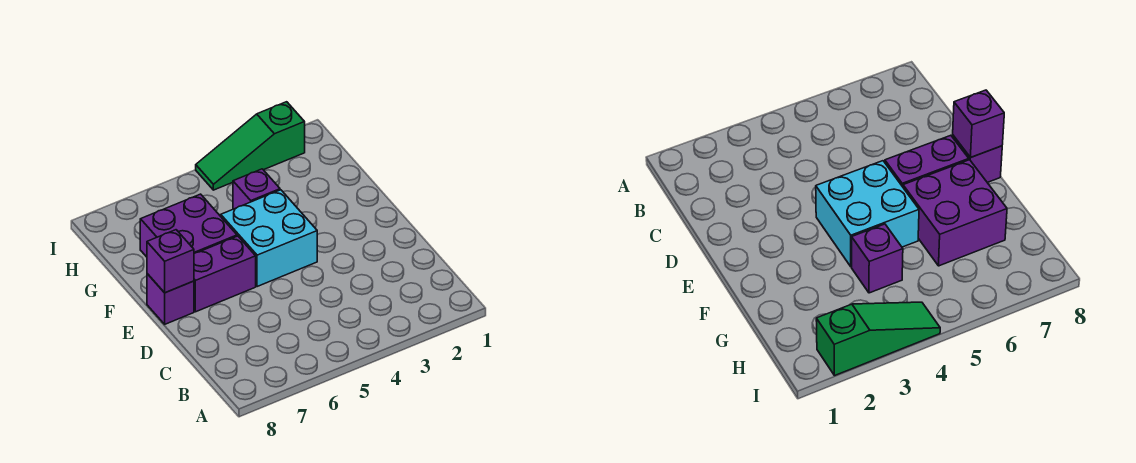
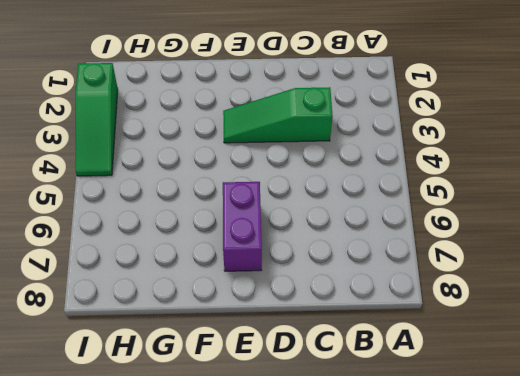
green slope C3:E3 level 1 top C -> none
none -> cyan brick E4:F5 level 1
none -> purple brick E8 level 1

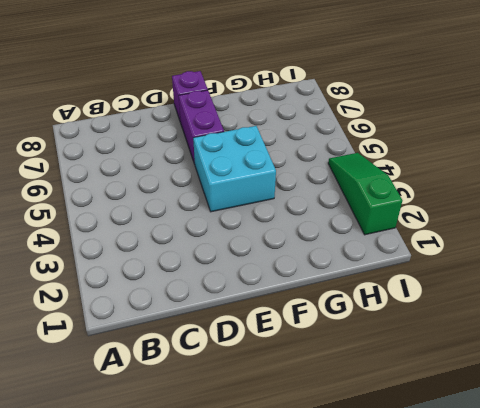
none -> purple brick F6:G7 level 1
none -> purple brick G4 level 1

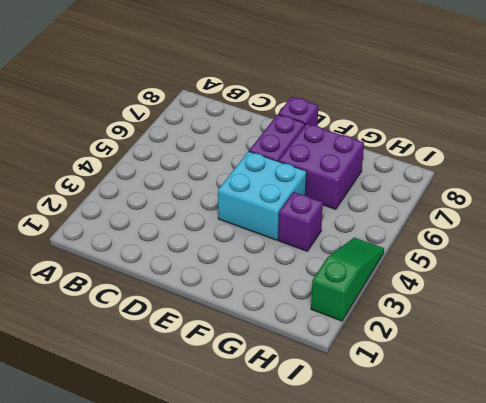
none -> purple brick E8 level 2

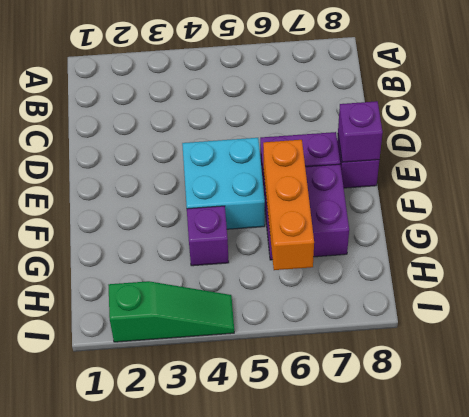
orange brick F6:H6 level 2 -> none

